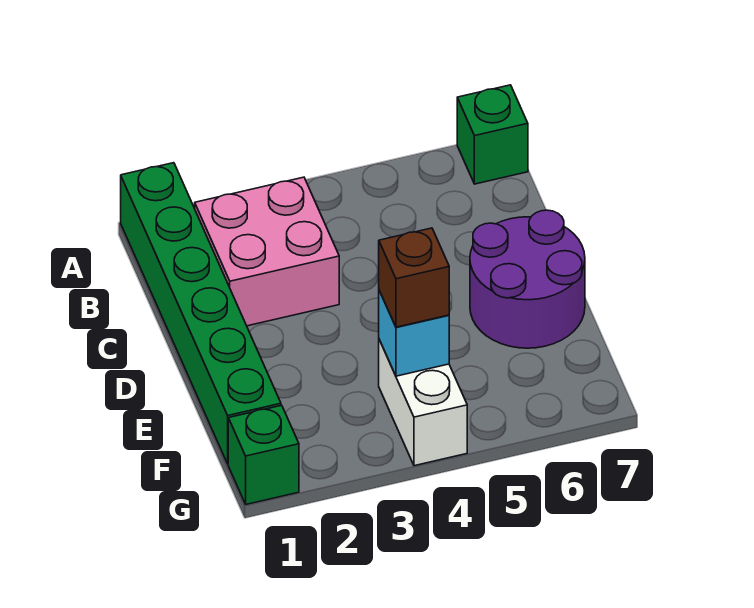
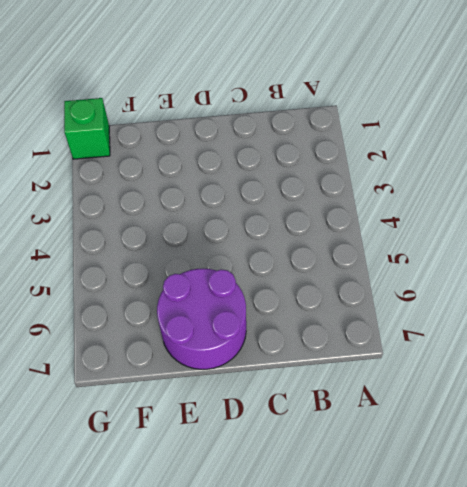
none -> green brick A1:F1 level 1
none -> green brick A7 level 1

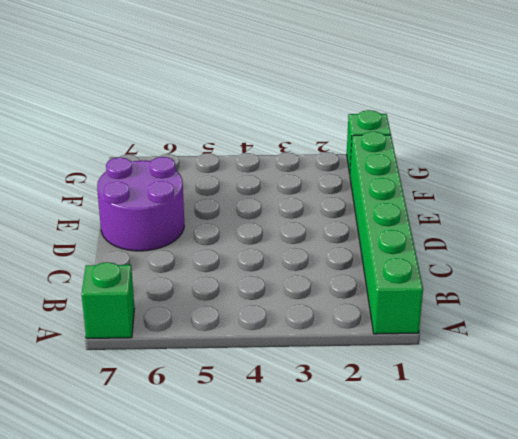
none -> pink brick B2:C3 level 1
none -> white brick F4:G4 level 1

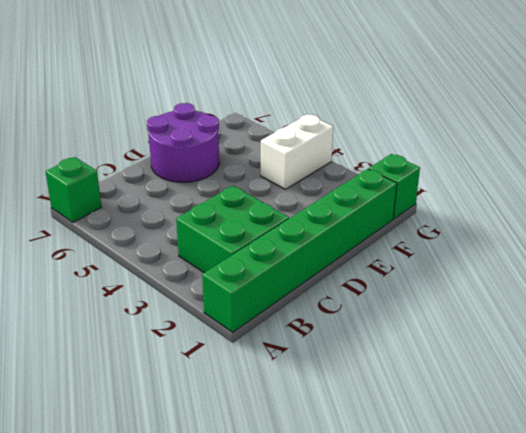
green brick B2:C3 level 1 -> pink brick B2:C3 level 1
none -> cyan brick F4 level 2
none -> brown brick F4 level 3

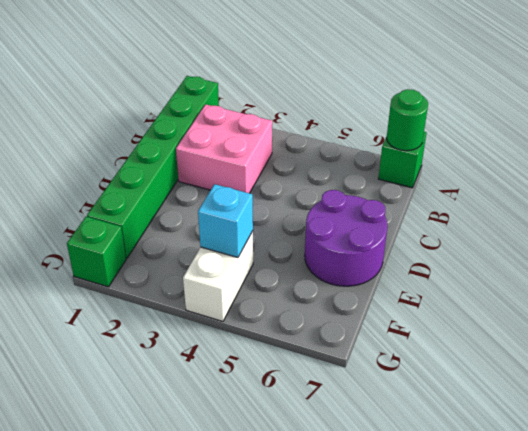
green round brick A7 level 2 -> none
none -> brown brick F4 level 3

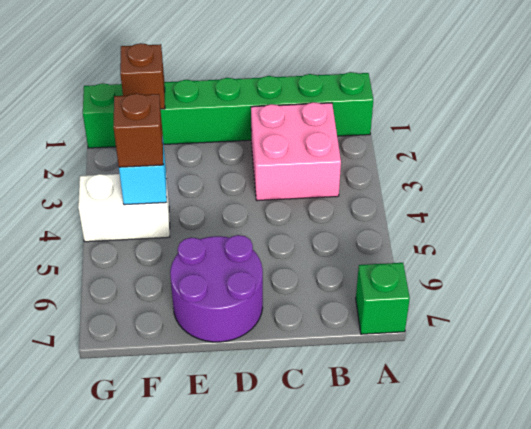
brown brick F1 level 2 -> none

